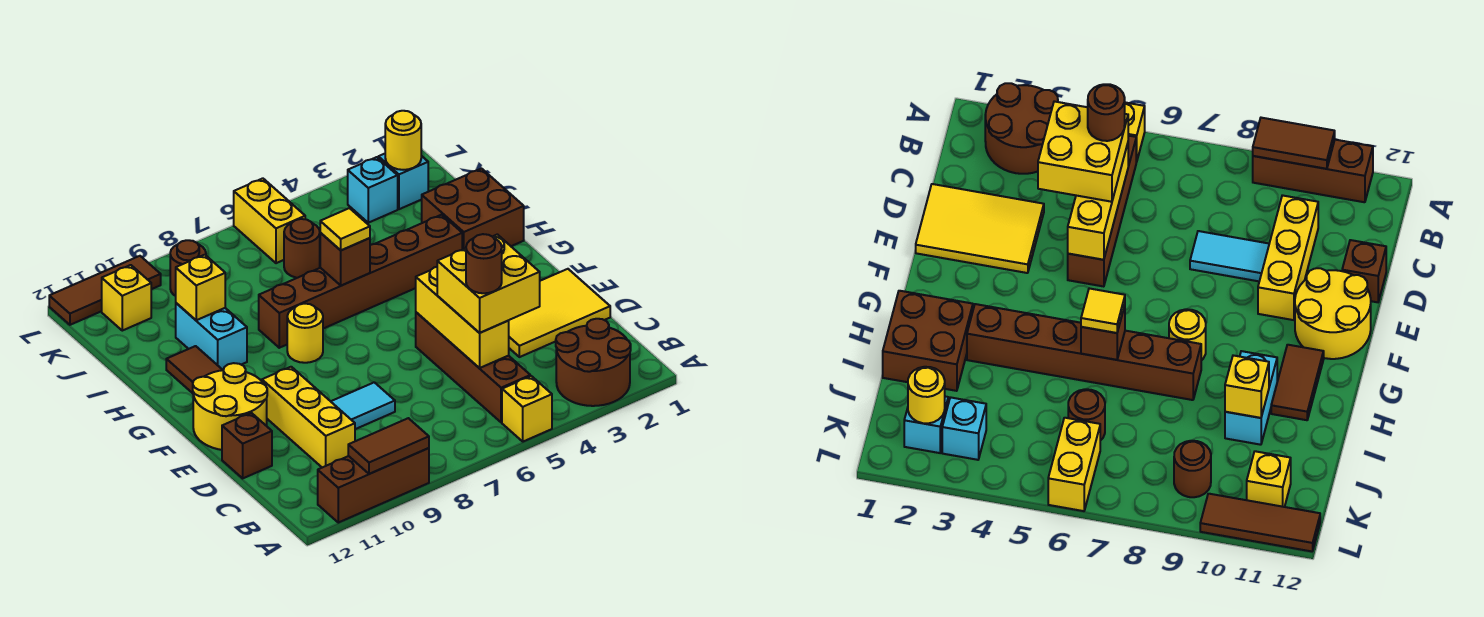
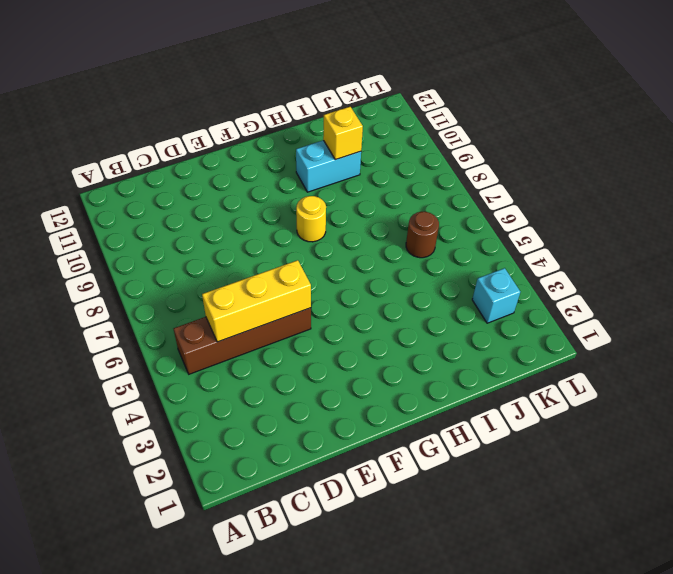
none -> brown round brick A2:B3 level 1
none -> yellow brick A5 level 1
none -> brown brick A9:A11 level 1

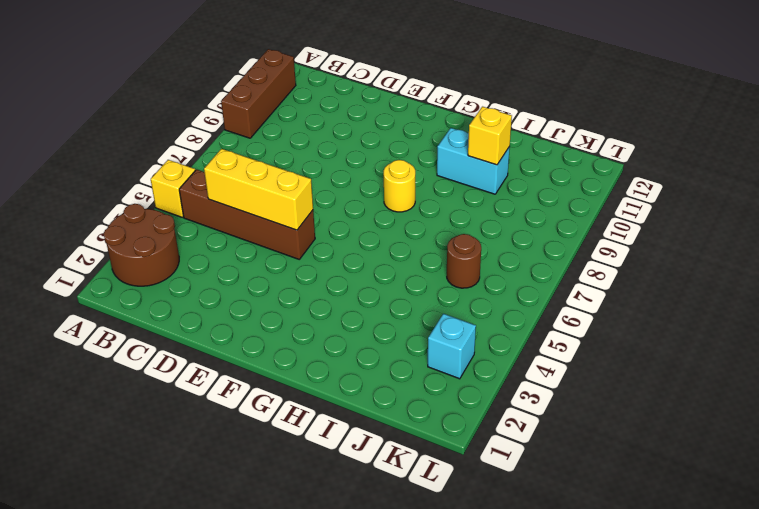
none -> yellow brick C10:E10 level 1
none -> yellow tile D1:E3 level 1
none -> cyan tile D8:D9 level 1

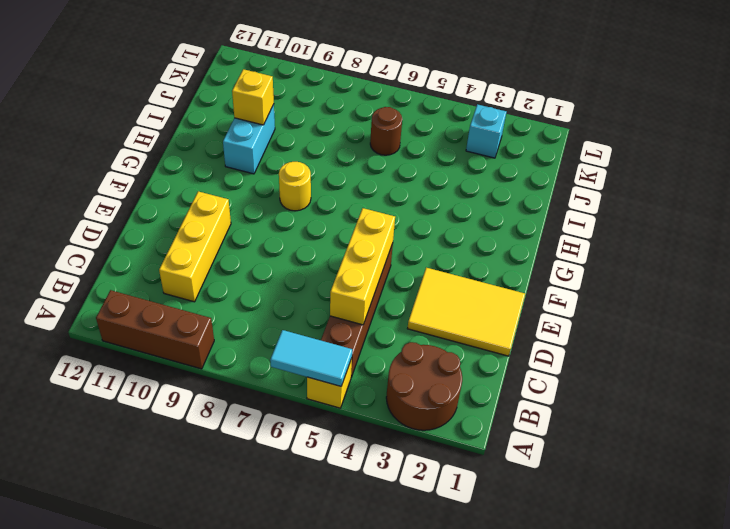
cyan tile A5:A6 level 2 -> cyan tile D8:D9 level 1
none -> brown brick D12 level 1
none -> yellow round brick E11:F12 level 1
none -> brown tile G11:H11 level 1

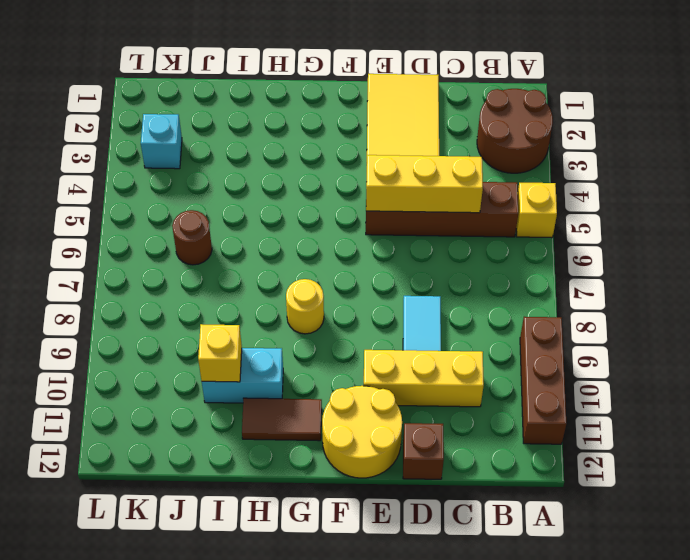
none -> brown brick H1:I2 level 1
none -> brown brick H3:H8 level 1
none -> cyan brick K2 level 1

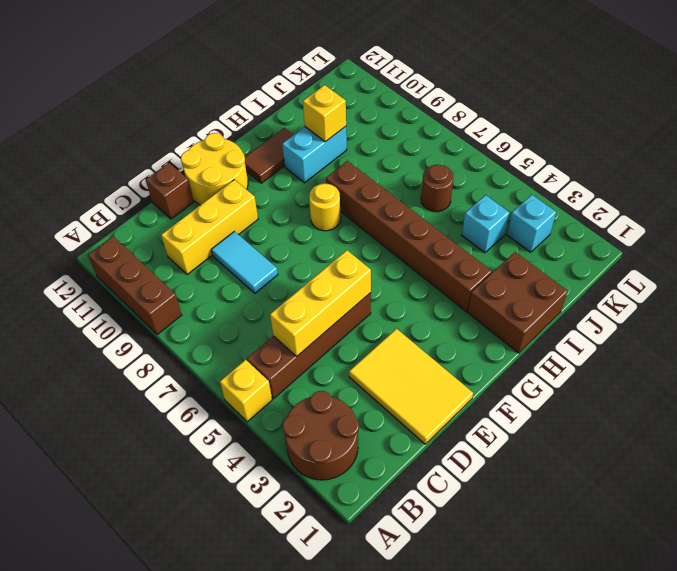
cyan brick J4 level 1 -> cyan brick K2 level 1
none -> yellow brick K6:L6 level 1
none -> brown round brick K9 level 1
none -> yellow brick K11 level 1

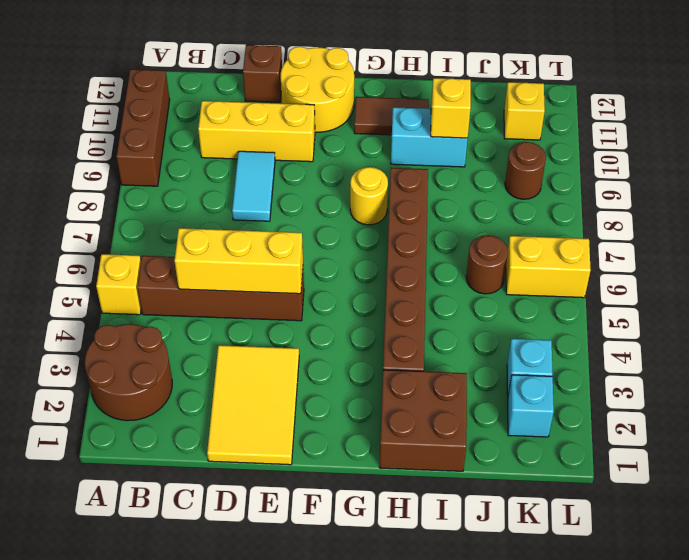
none -> brown tile L10:L12 level 1
none -> brown tile A9:A10 level 2
none -> brown brick H6 level 2

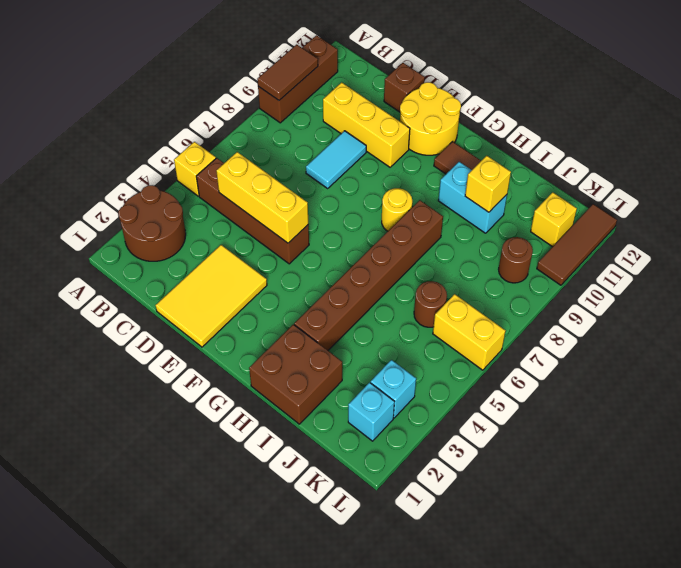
none -> brown brick H6 level 2
none -> yellow round brick K2 level 2
none -> yellow brick C4:D5 level 3

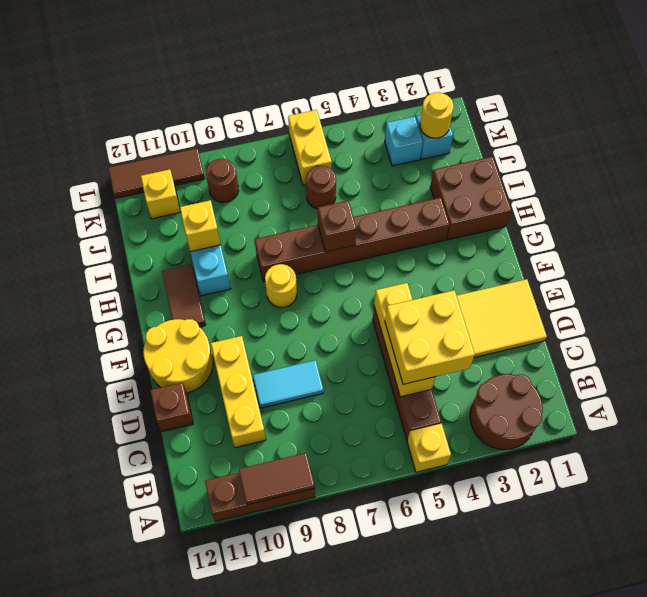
none -> yellow tile H6 level 3
none -> brown round brick C5 level 4

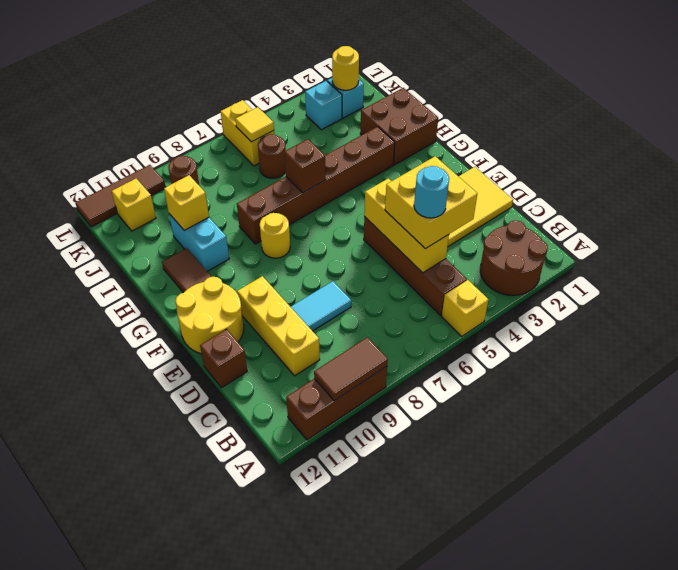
cyan round brick C5 level 4 -> brown round brick C5 level 4
yellow tile K6 level 2 -> yellow tile H6 level 3

